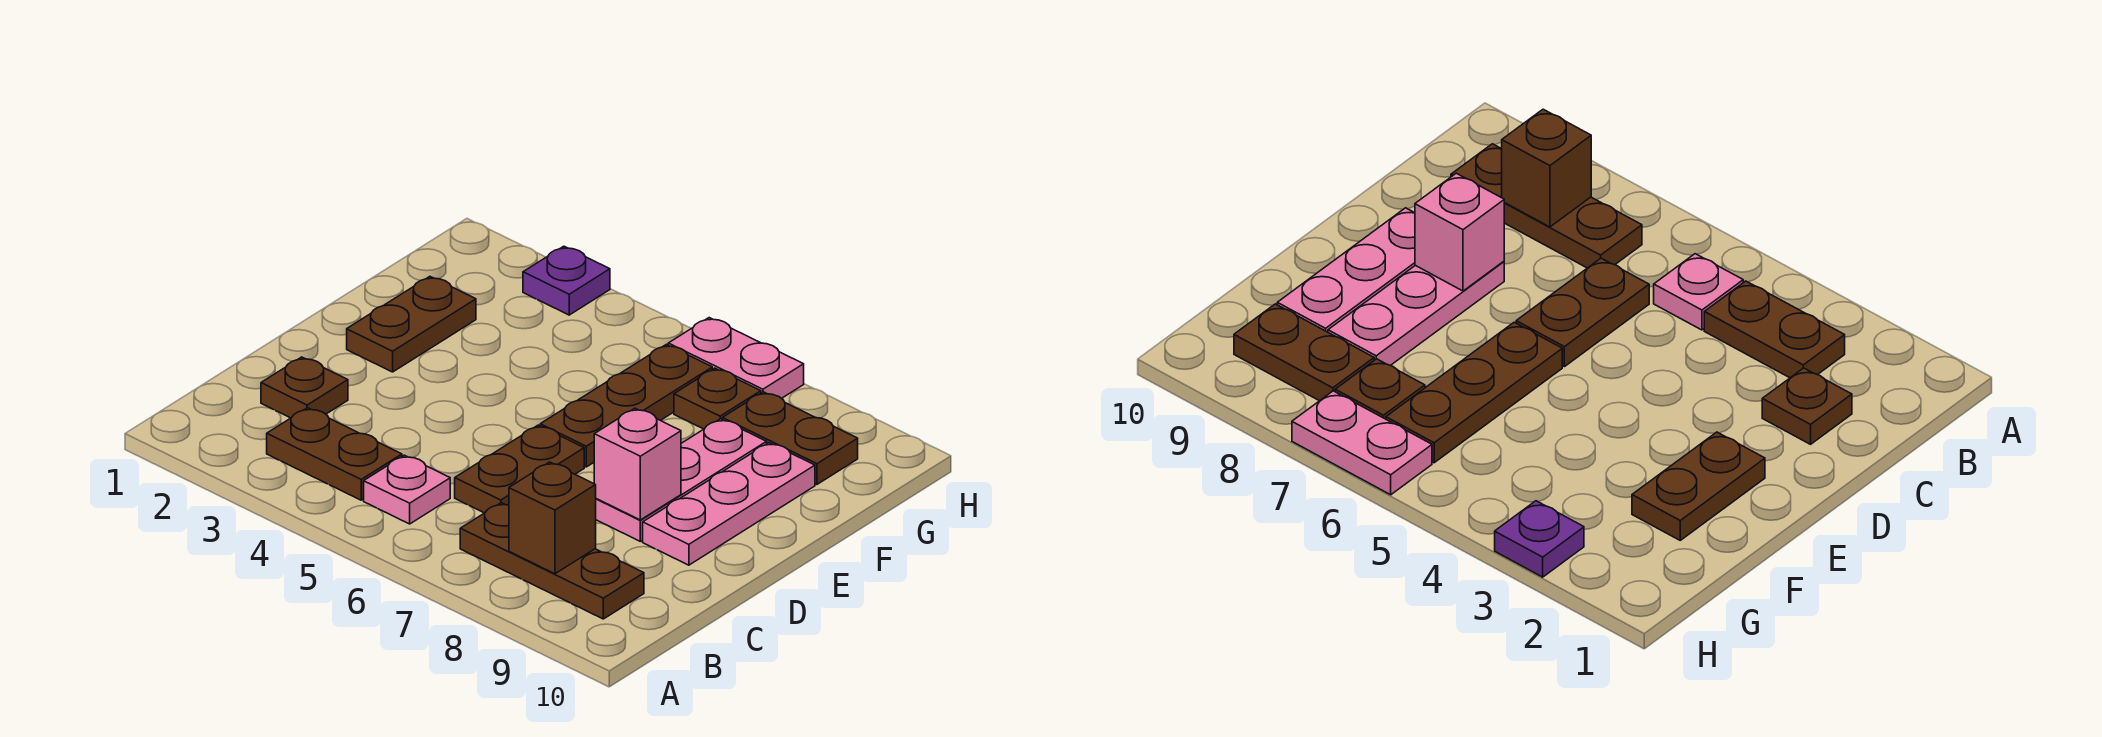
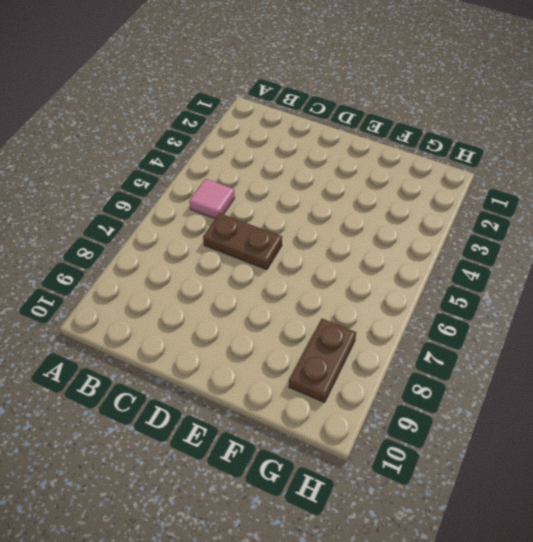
pink tile B5 level 1 -> pink plate B5 level 1
none -> brown plate B3:B4 level 1
none -> brown plate B7:B9 level 1
none -> brown plate C2 level 1

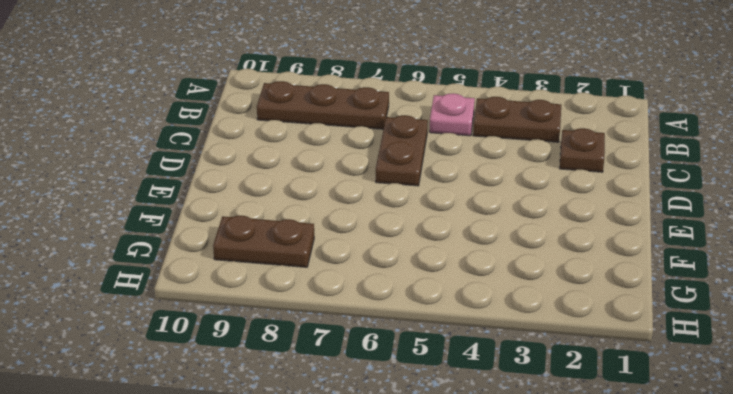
none -> pink plate D8:F8 level 1
none -> pink plate D9:F9 level 1
none -> brown plate E2:F2 level 1

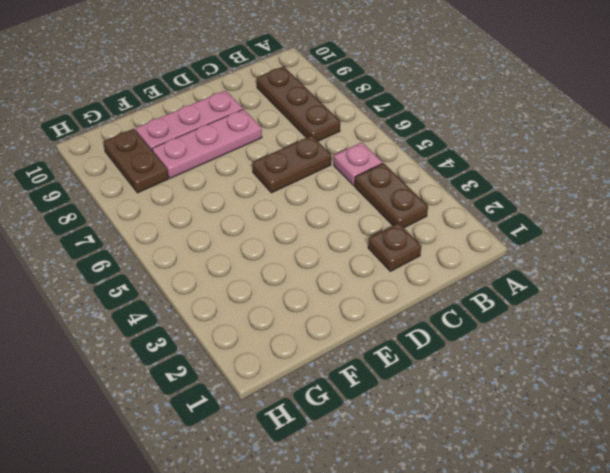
none -> brown plate E2:F2 level 1
none -> brown plate E6:G6 level 1
none -> brown plate G7 level 1

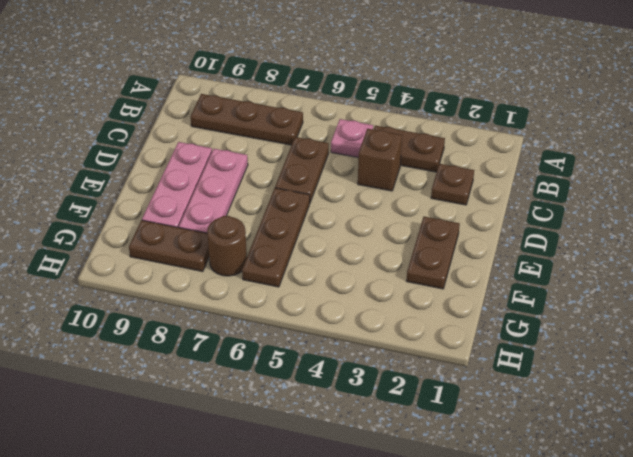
brown brick C4 level 1 -> brown brick B8 level 2
brown round brick G7 level 1 -> brown plate G7 level 1
none -> purple plate H3 level 1
none -> pink plate H6:H7 level 1
none -> pink brick D8 level 2

